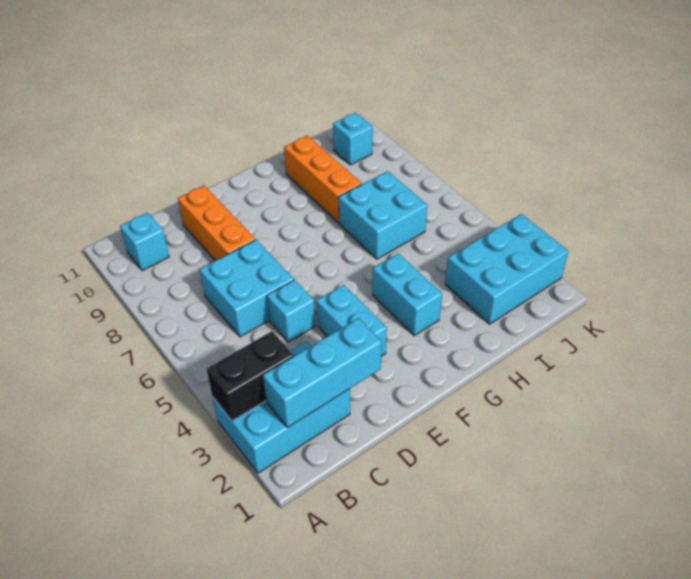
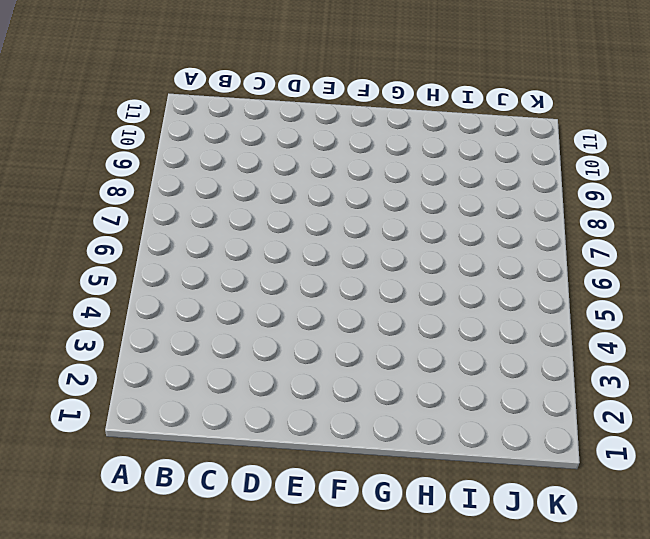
none -> cyan brick A2:C3 level 1
none -> cyan brick B10 level 1
none -> cyan brick C6:D7 level 1

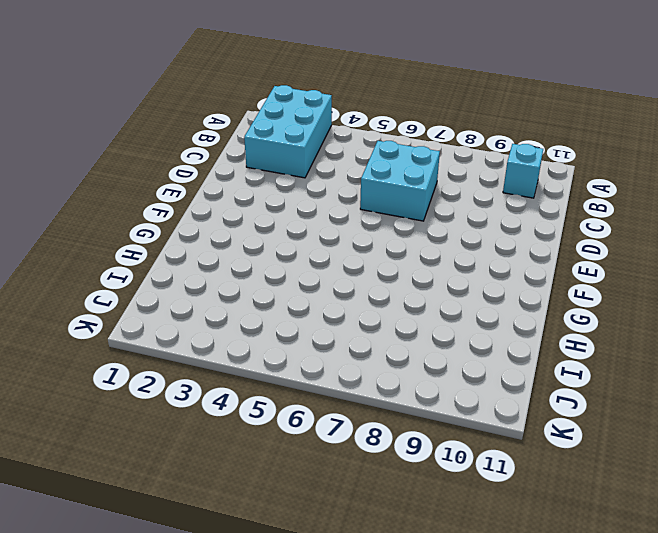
none -> cyan brick D5 level 1
none -> orange brick D8:D10 level 1
none -> cyan brick E3:E4 level 1

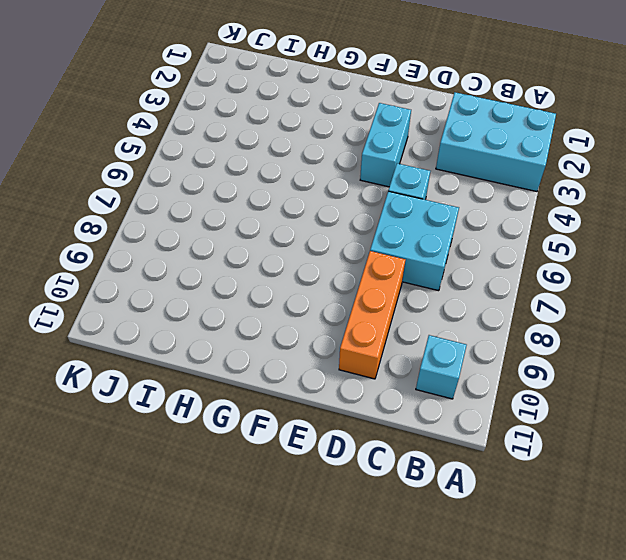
none -> cyan brick G3:G4 level 1
none -> cyan brick H6:I7 level 1
none -> orange brick H8:H10 level 1

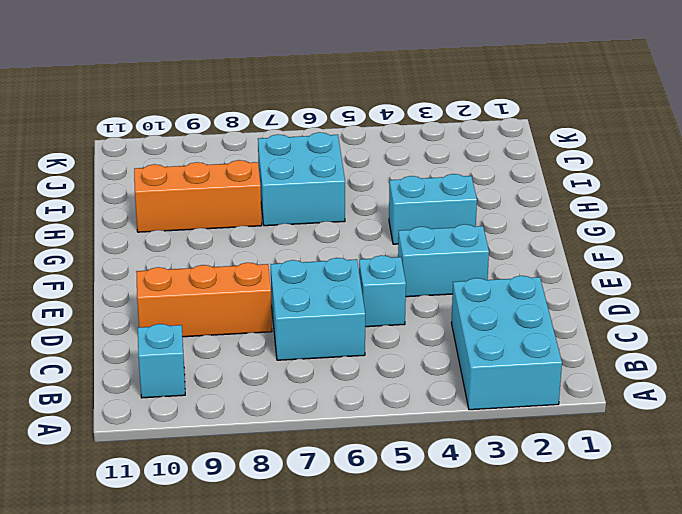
none -> cyan brick I2:K3 level 1
none -> cyan brick J10 level 1
none -> black brick A3:B3 level 2

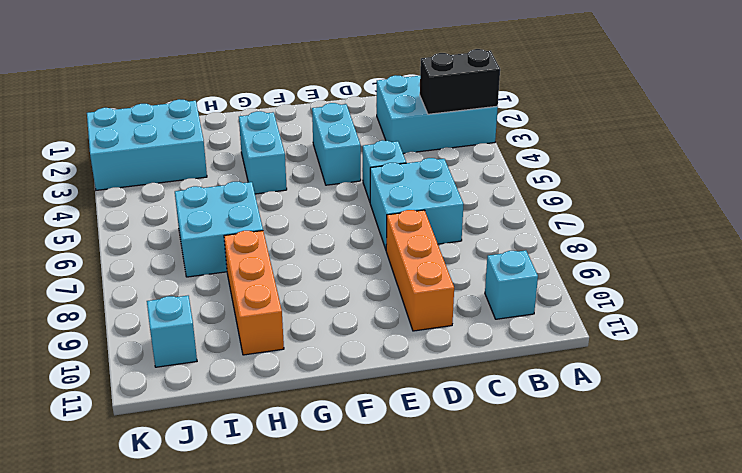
none -> cyan brick B2:D2 level 2

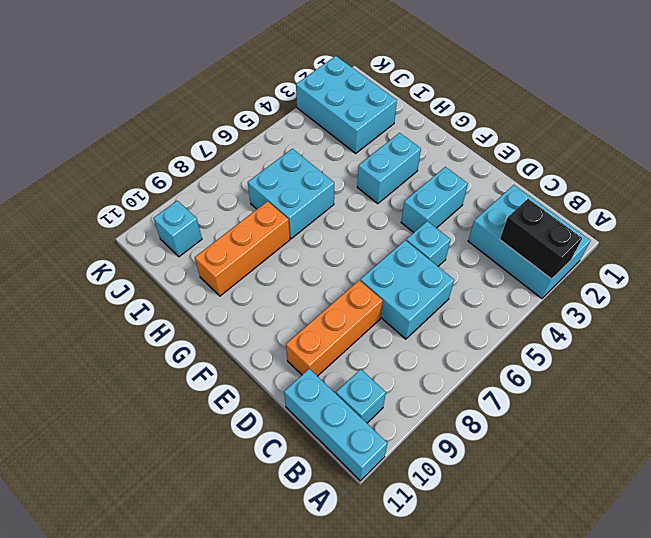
cyan brick A11:C11 level 1 -> cyan brick B2:D2 level 2

